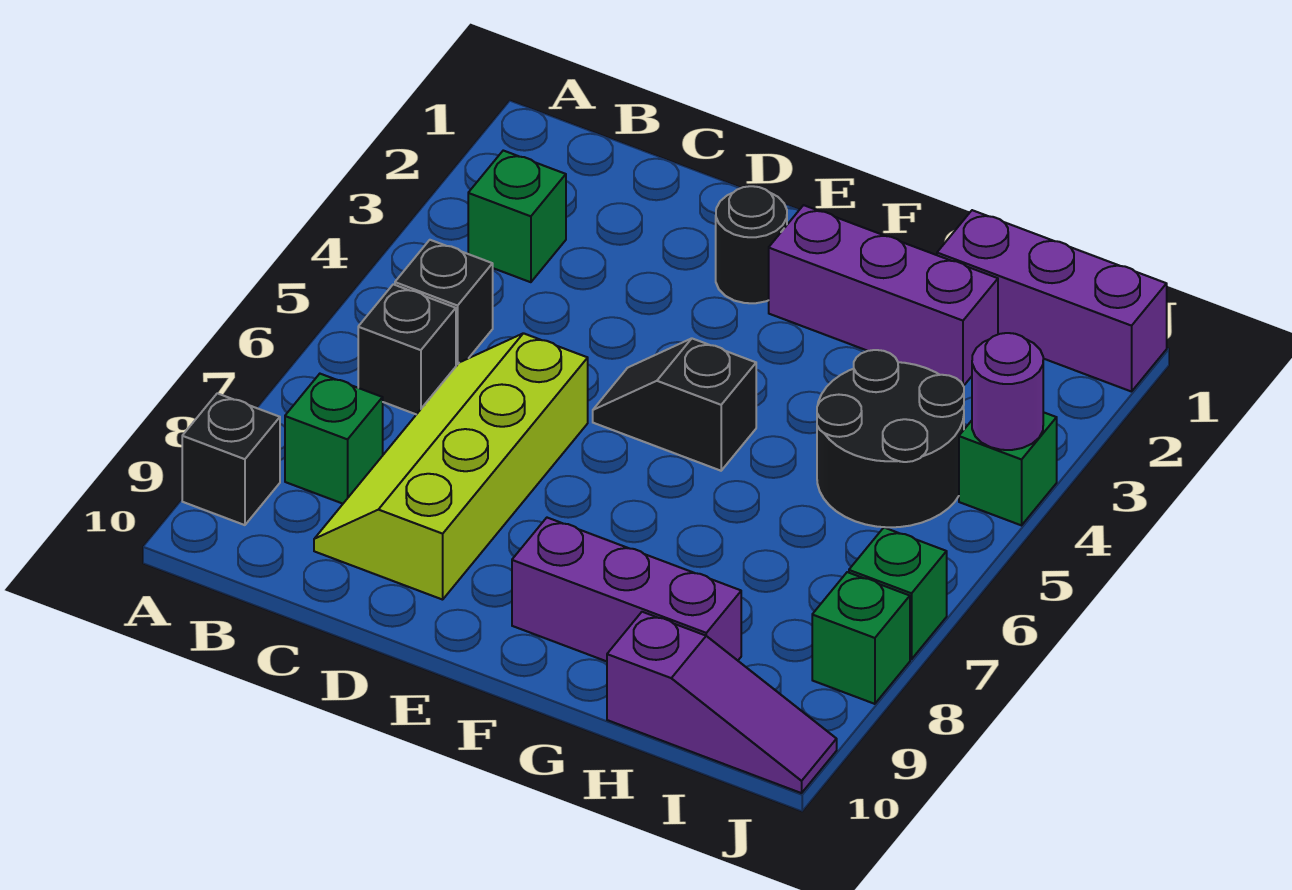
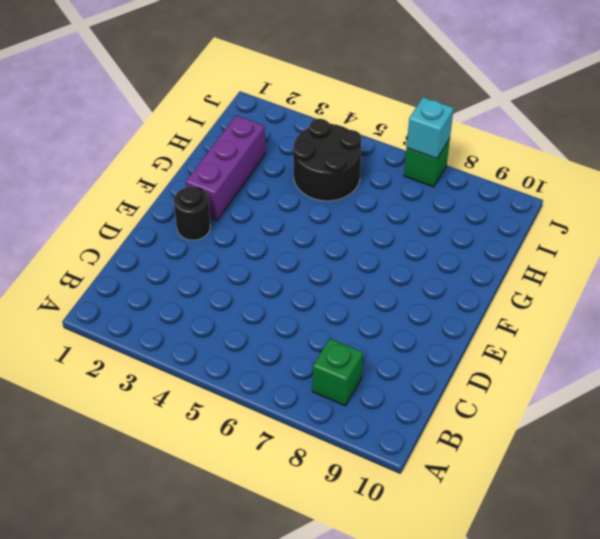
cyan brick J7 level 2 -> none
none -> black brick A9 level 1
none -> green brick B3 level 1
none -> black brick B5 level 1

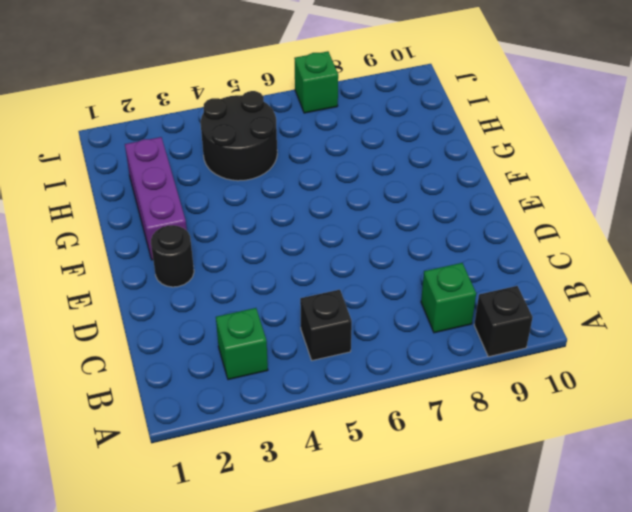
none -> black brick B6 level 1
none -> lime slope C6:D9 level 1 top D
none -> black slope E5:F5 level 1 top F

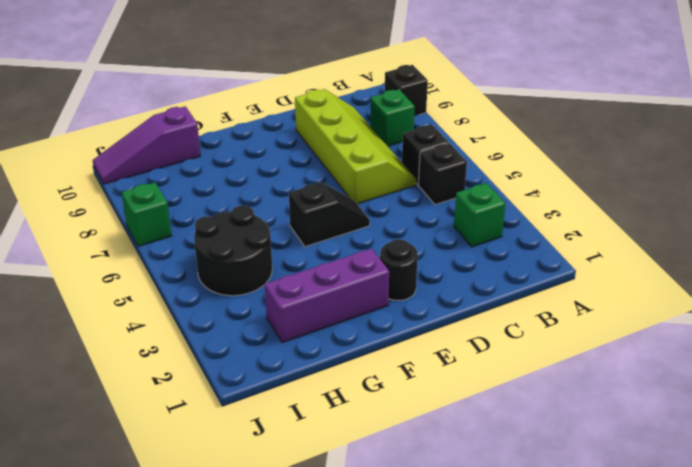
none -> purple brick F9:H9 level 1
none -> purple brick H1:J1 level 1
none -> green brick J4 level 1

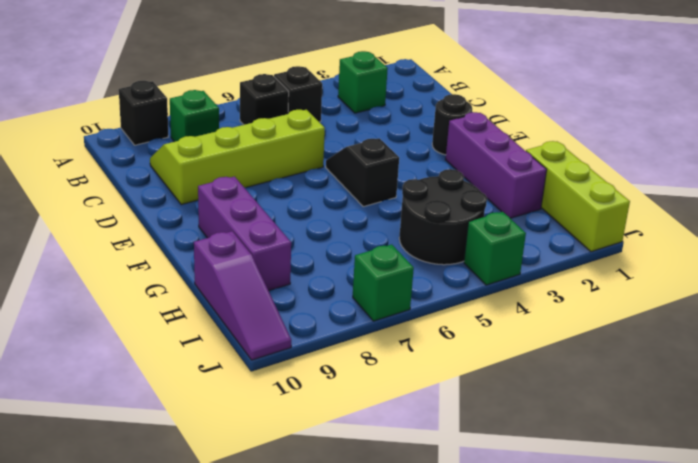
lime brick H1:J1 level 1 -> purple brick H1:J1 level 1
none -> green brick J8 level 1
none -> purple round brick J4 level 2

